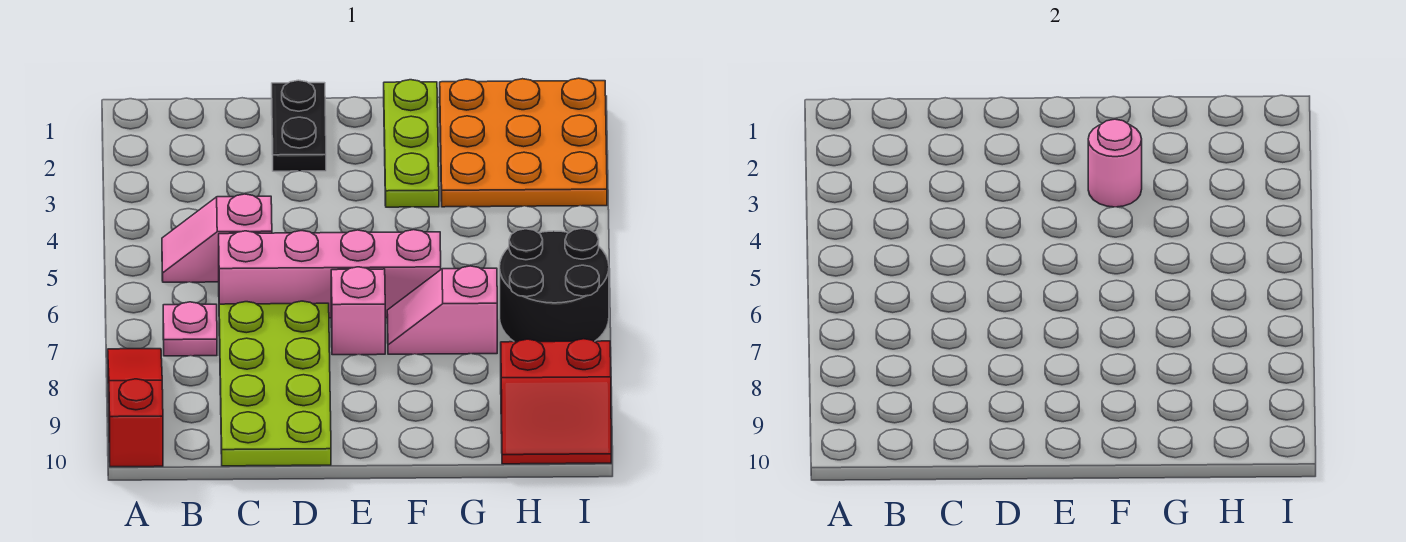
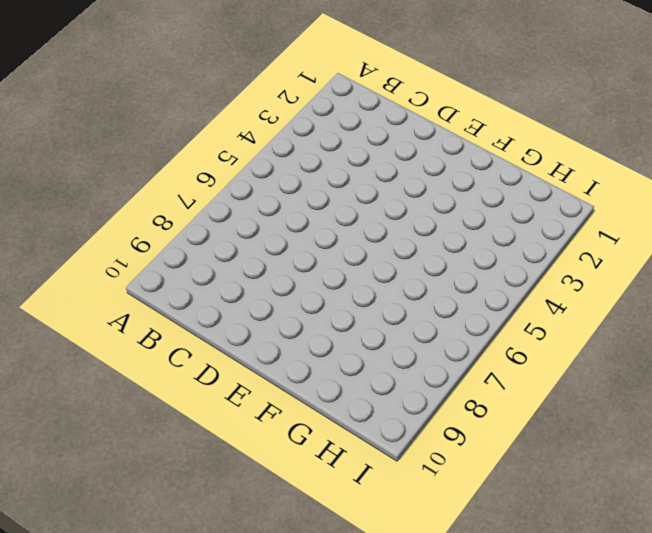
none -> red slope A8:A10 level 1 top 10
none -> pink slope B5:C5 level 1 top C
none -> pink plate B7 level 1

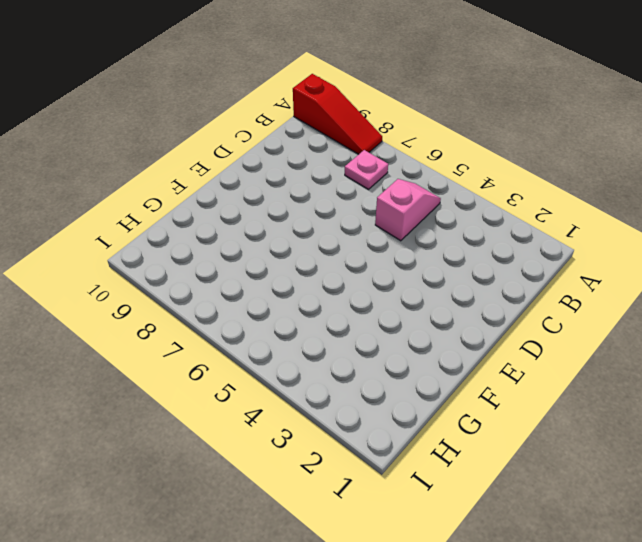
none -> pink brick C6:F6 level 1
none -> lime plate C7:D10 level 1
none -> black plate D1:D2 level 1

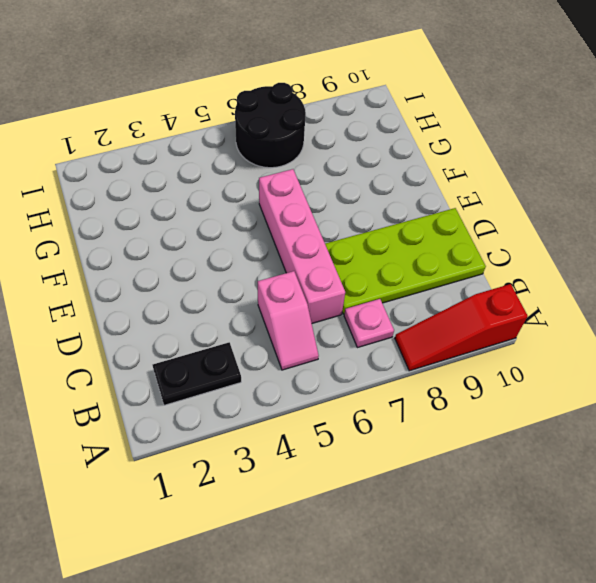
black plate B2:B3 level 1 -> black plate D1:D2 level 1
none -> pink brick E7 level 1
none -> lime plate F1:F3 level 1
none -> pink slope F7:G7 level 1 top G

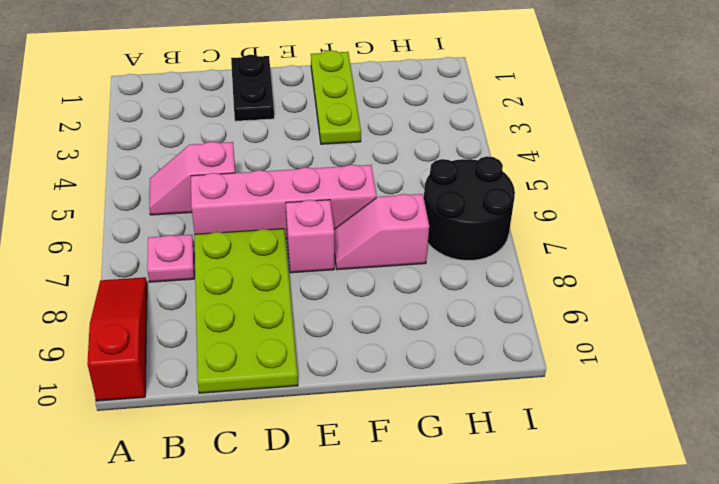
none -> orange plate G1:I3 level 1
none -> red slope H9:I10 level 1 top 9
none -> pink round brick F3 level 2

